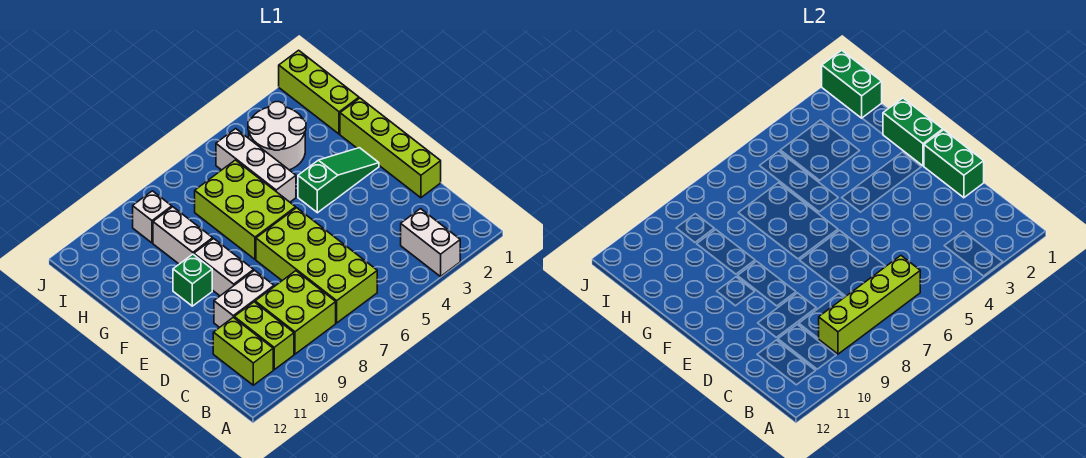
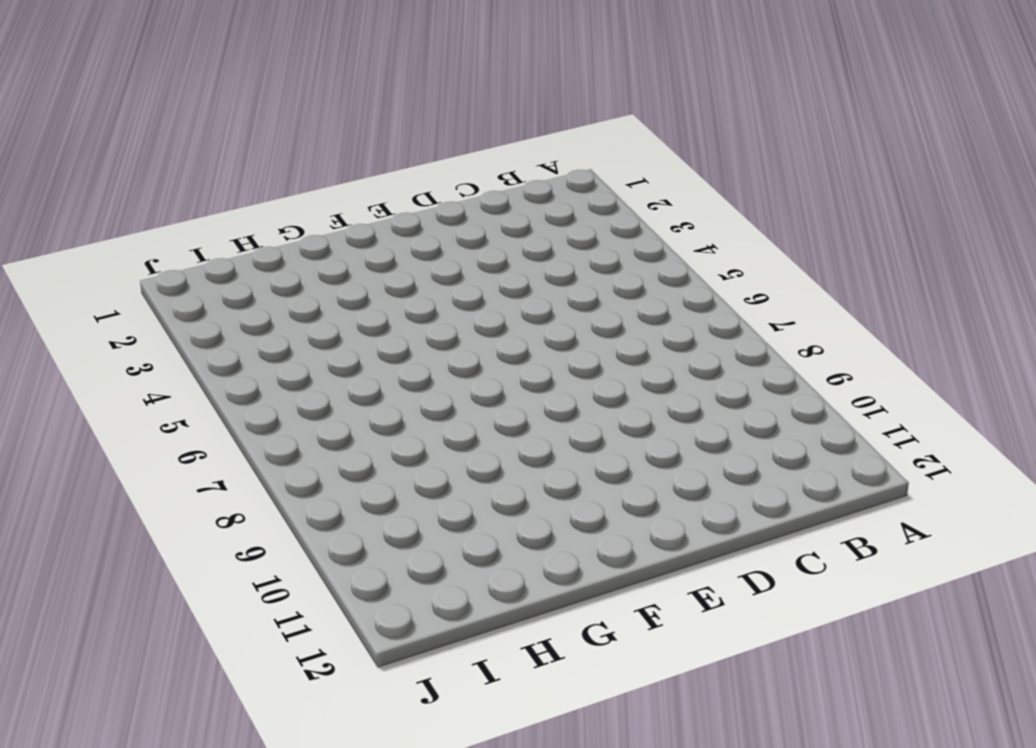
none -> white brick A3:B3 level 1
none -> lime brick B6:E7 level 1
none -> lime brick B8:C9 level 1

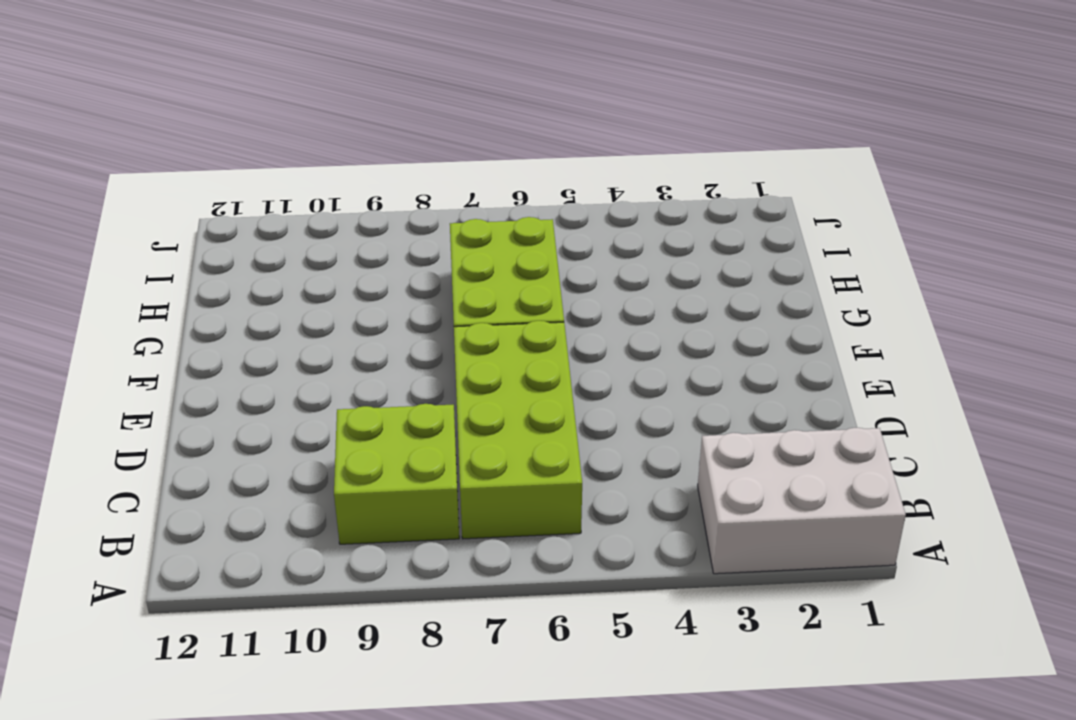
white brick A1:B3 level 1 -> white brick A3:B3 level 1
none -> lime brick B10:C10 level 1
none -> lime brick B11:C11 level 1
none -> lime brick D1:G1 level 1

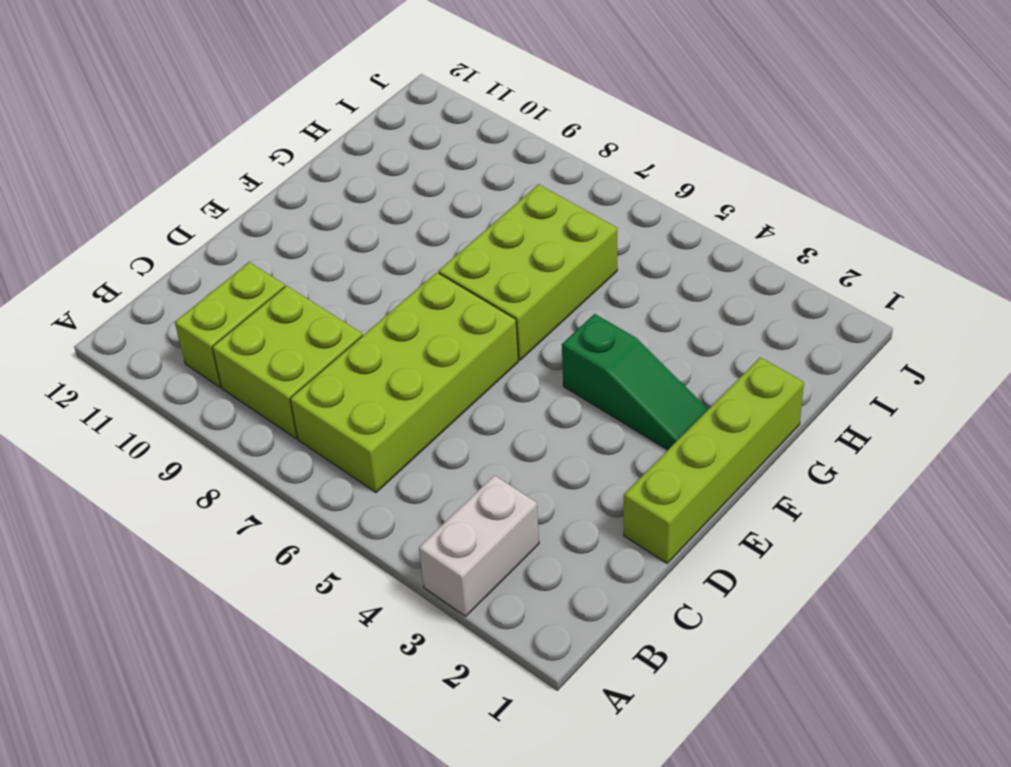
none -> lime brick B11:C11 level 1
none -> white brick D9:D10 level 1
none -> white brick E9:F9 level 1

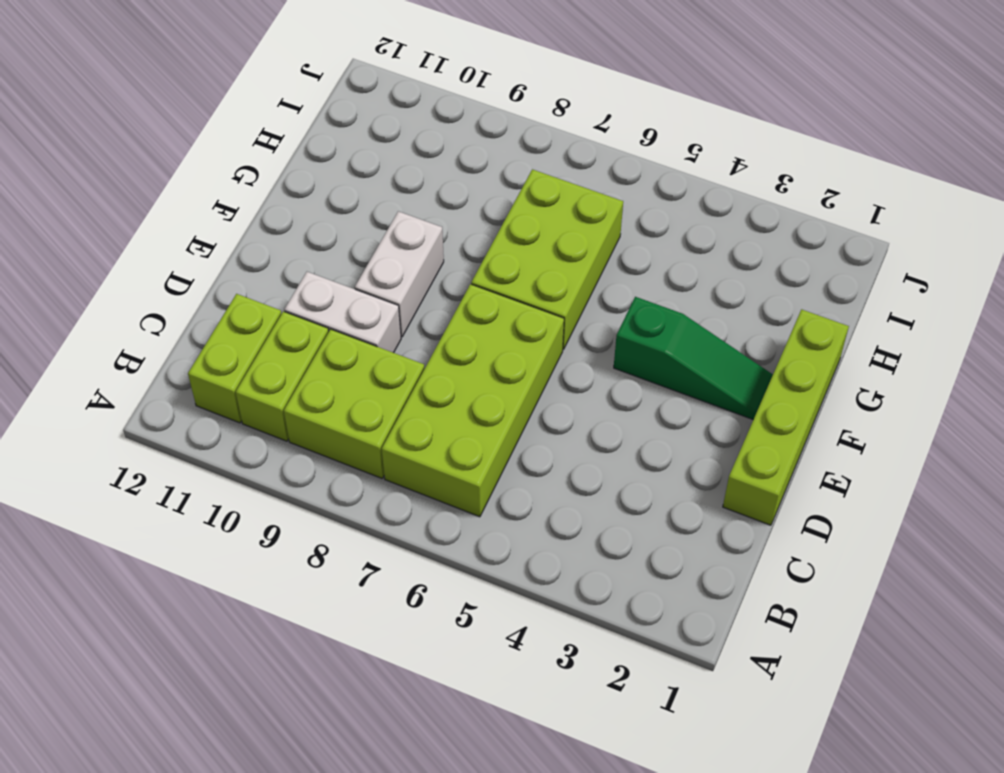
none -> white brick A3:B3 level 1
none -> green brick F10 level 1
none -> white brick G5:I5 level 1

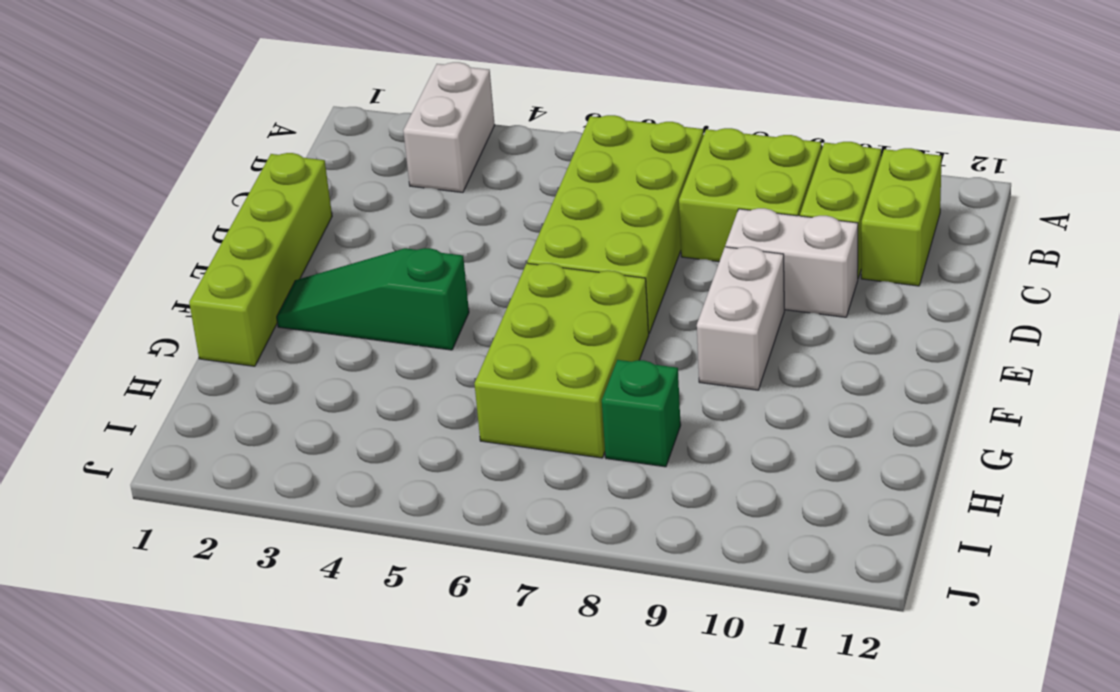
green brick H8 level 1 -> green brick F10 level 1
none -> white brick G5:I5 level 1
none -> white brick G9:H9 level 1
none -> lime brick H1:J1 level 1

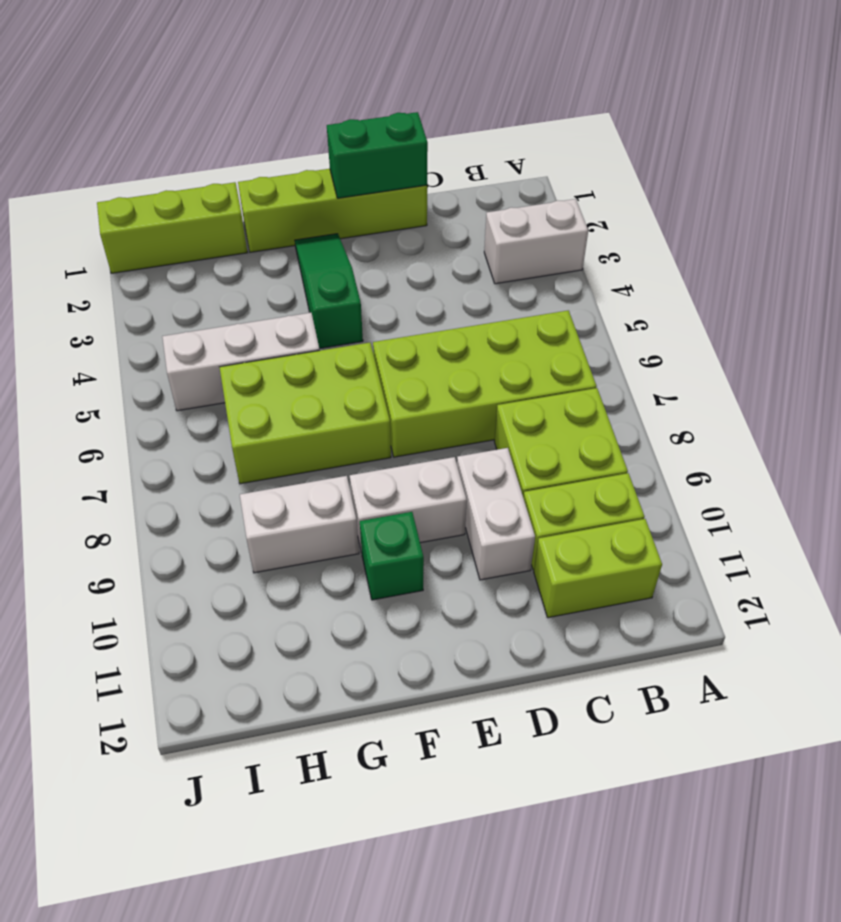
none -> white round brick H3:I4 level 1
none -> white brick I9 level 1
none -> lime brick B6:B9 level 2

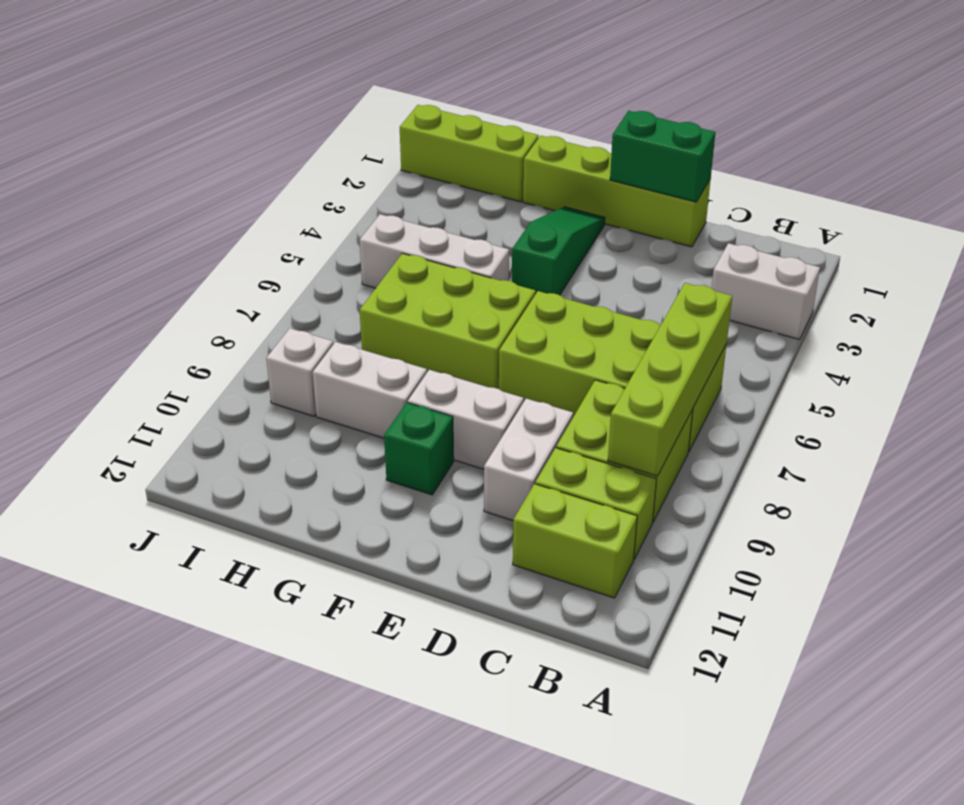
none -> white round brick H3:I4 level 1
none -> green brick F1:G1 level 2
none -> green brick I1:J1 level 2

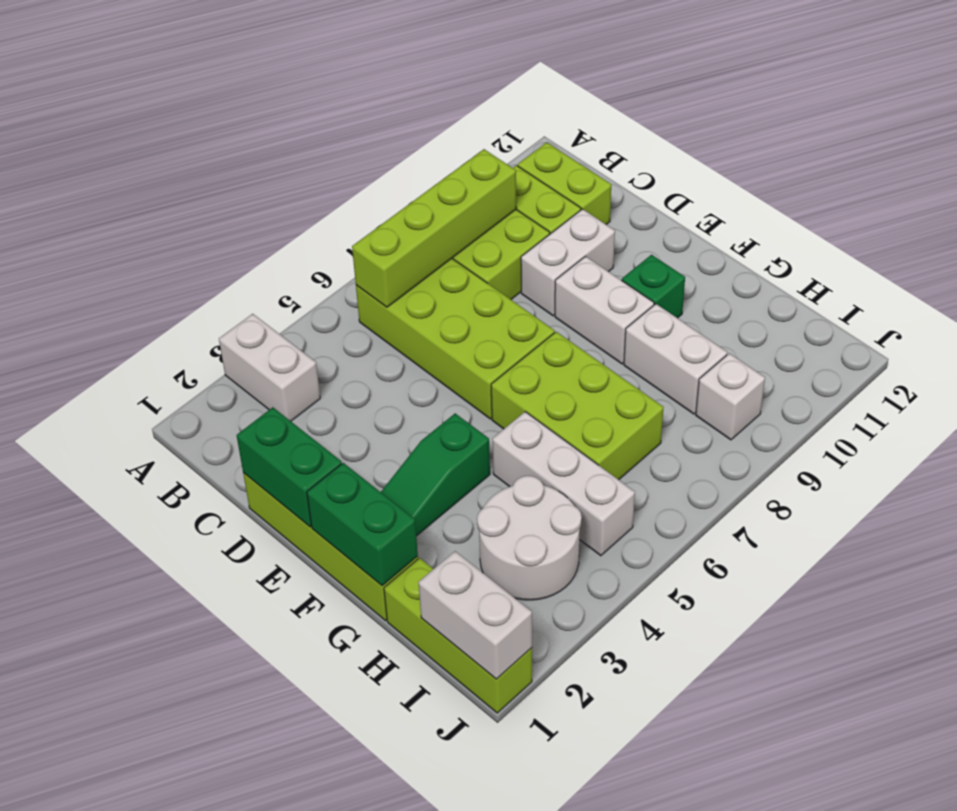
white brick I1:J1 level 2 -> green brick I1:J1 level 2

